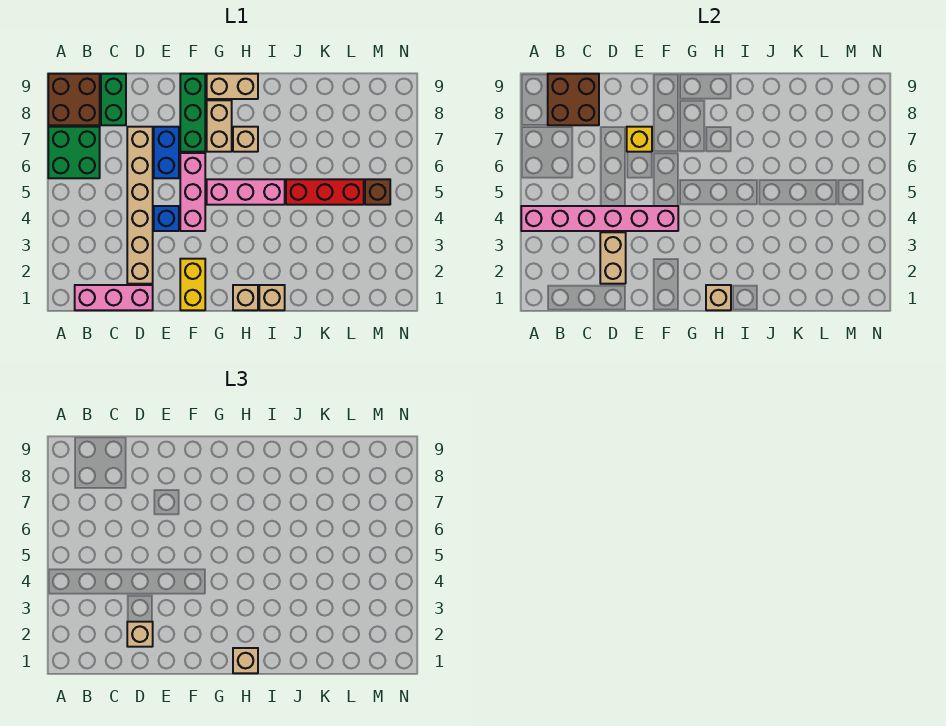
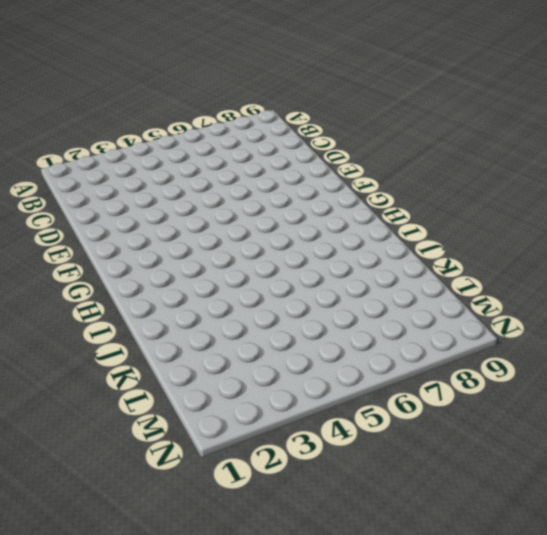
none -> green brick A6:B7 level 1
none -> brown brick A8:B9 level 1
none -> pink brick B1:D1 level 1

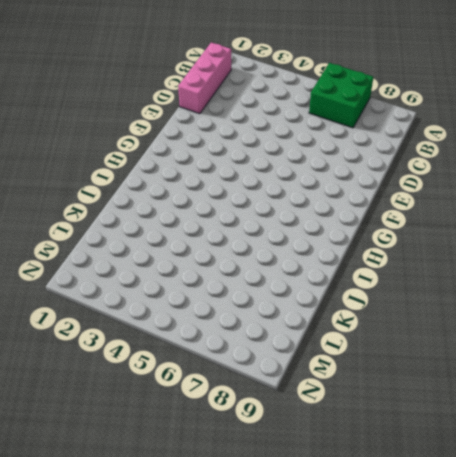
none -> brown brick A8:B9 level 1
none -> green brick C8:C9 level 1
none -> tan brick D2:D7 level 1

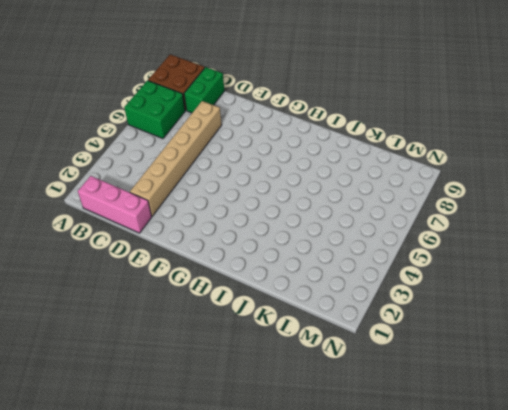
none -> blue brick E4 level 1
none -> blue brick E6:E7 level 1
none -> yellow brick F1:F2 level 1

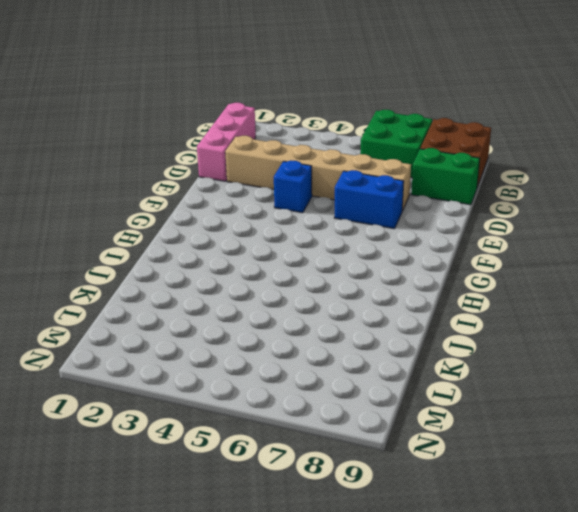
none -> yellow brick F1:F2 level 1
none -> pink brick F4:F6 level 1
none -> green brick F7:F9 level 1

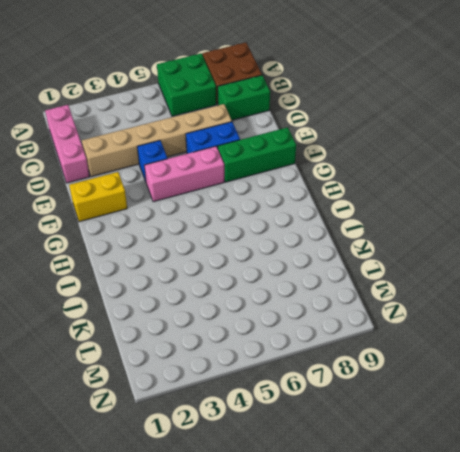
none -> pink brick G5:I5 level 1
none -> tan brick G7:G8 level 1
none -> tan brick G9:H9 level 1

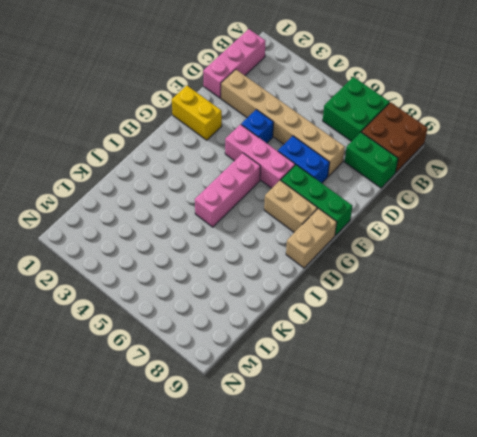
none -> tan brick H1 level 1
none -> tan brick H7 level 1
none -> tan brick I1 level 1

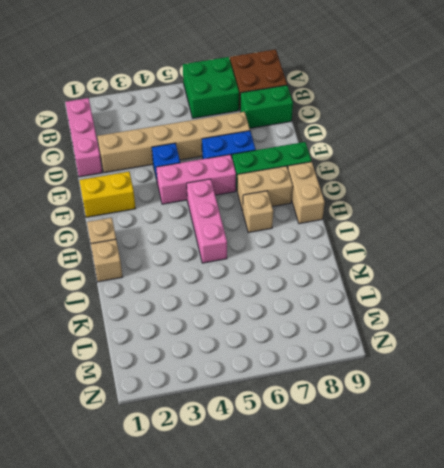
none -> red brick J5:L5 level 1
none -> brown brick M5 level 1
none -> pink brick A4:F4 level 2

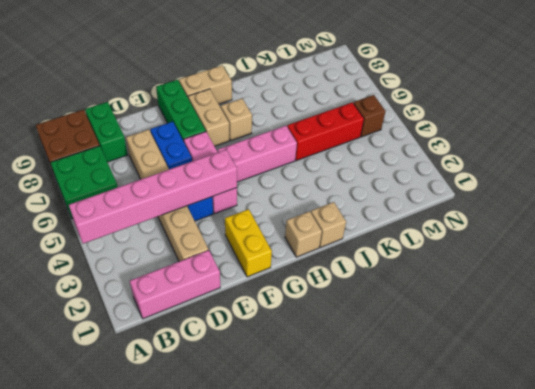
none -> brown brick B8:C9 level 2
none -> tan brick D2:D3 level 2
none -> yellow brick E7 level 2

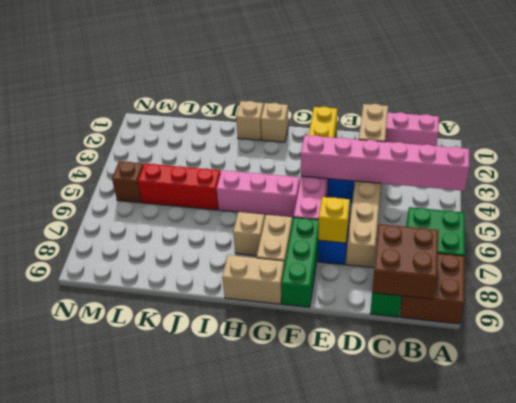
none -> tan brick H1 level 2
none -> tan brick D2 level 3
none -> tan brick H1 level 3

